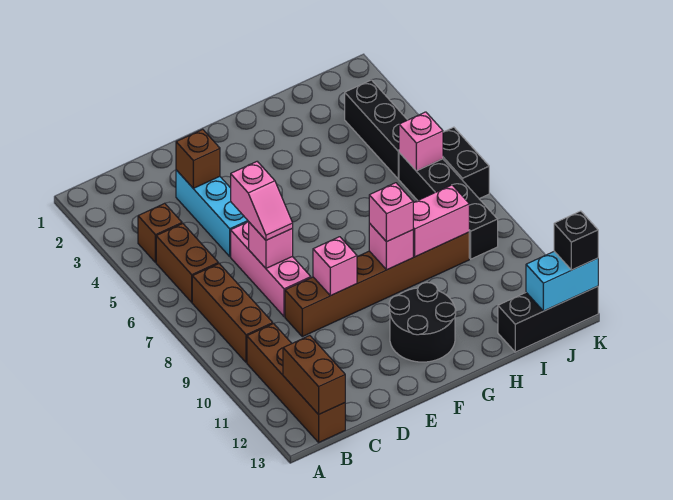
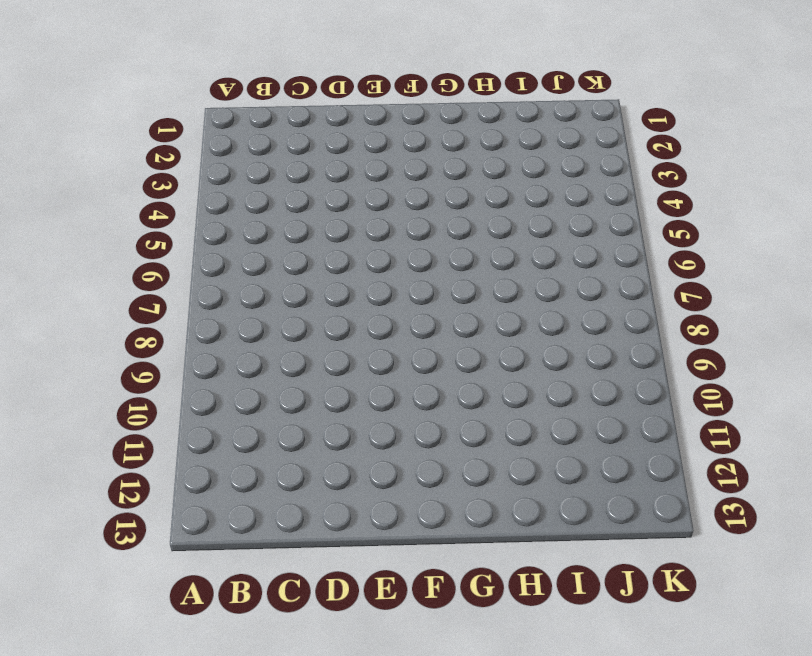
none -> brown brick B4 level 1
none -> brown brick B5:B6 level 1
none -> brown brick B7:B9 level 1

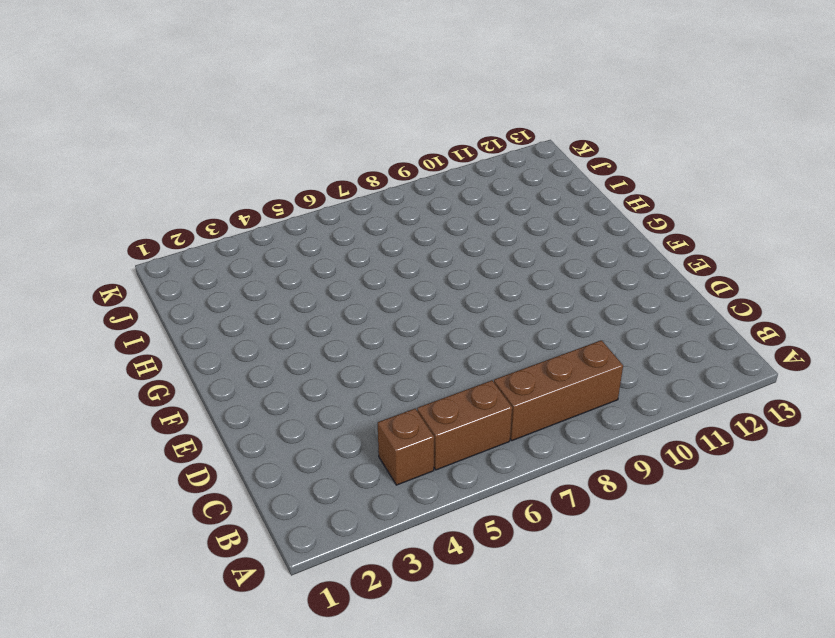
none -> brown brick B10:B13 level 1
none -> cyan brick D3:D5 level 1
none -> pink brick D6:D8 level 1

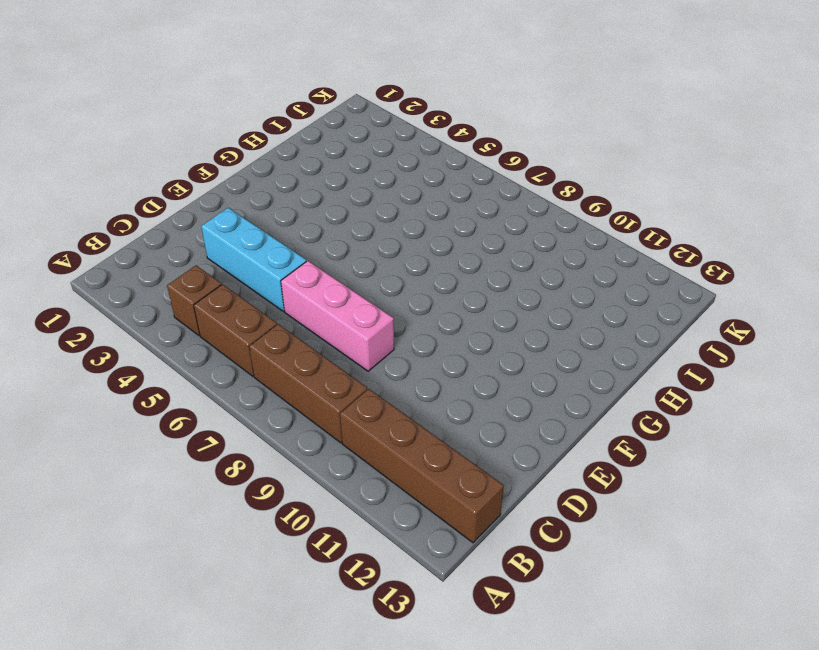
none -> brown brick D9:I9 level 1
none -> black round brick F11:G12 level 1
none -> black brick I13:K13 level 1

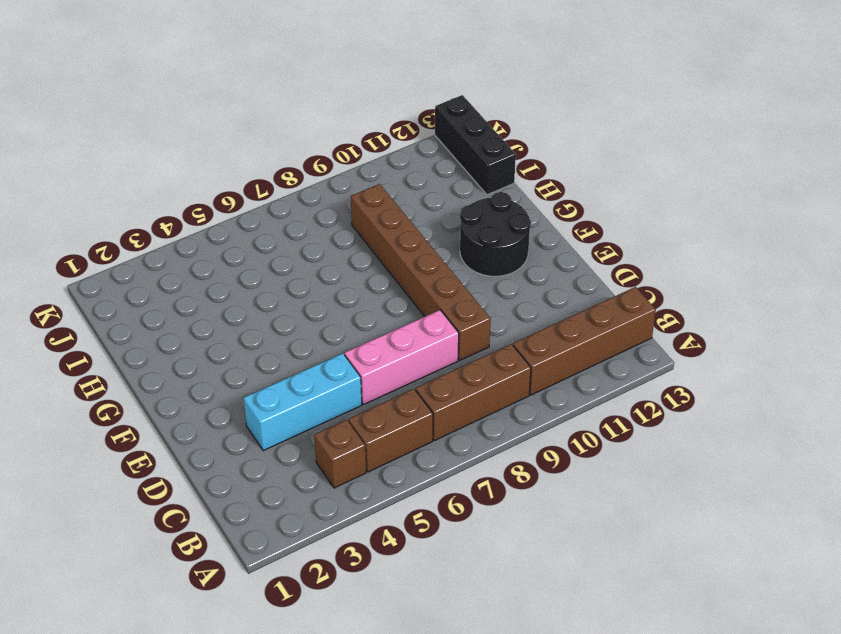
none -> black brick J3:J5 level 1
none -> black brick J6:J9 level 1
none -> black brick K6:K7 level 1

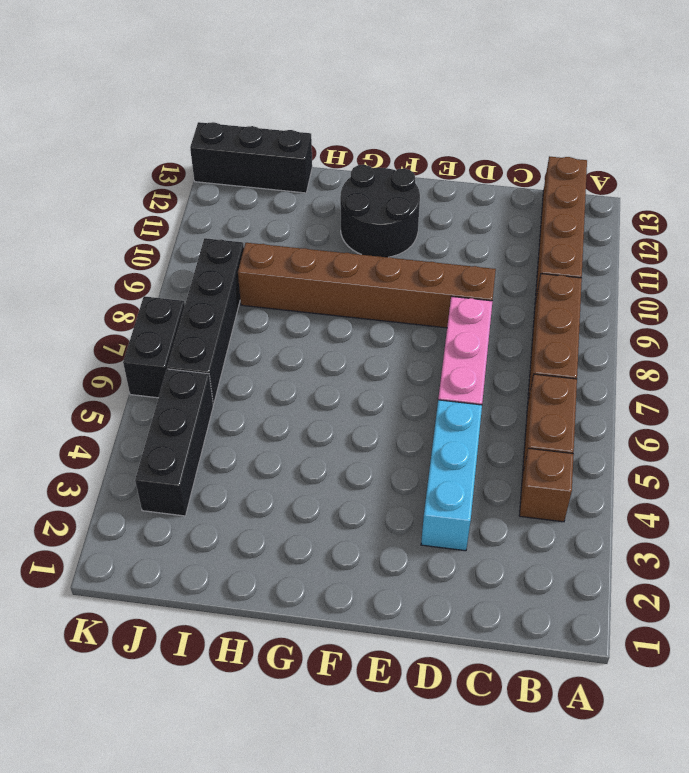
none -> brown brick B12:B13 level 2
none -> brown brick D3 level 2
none -> pink brick D7 level 2

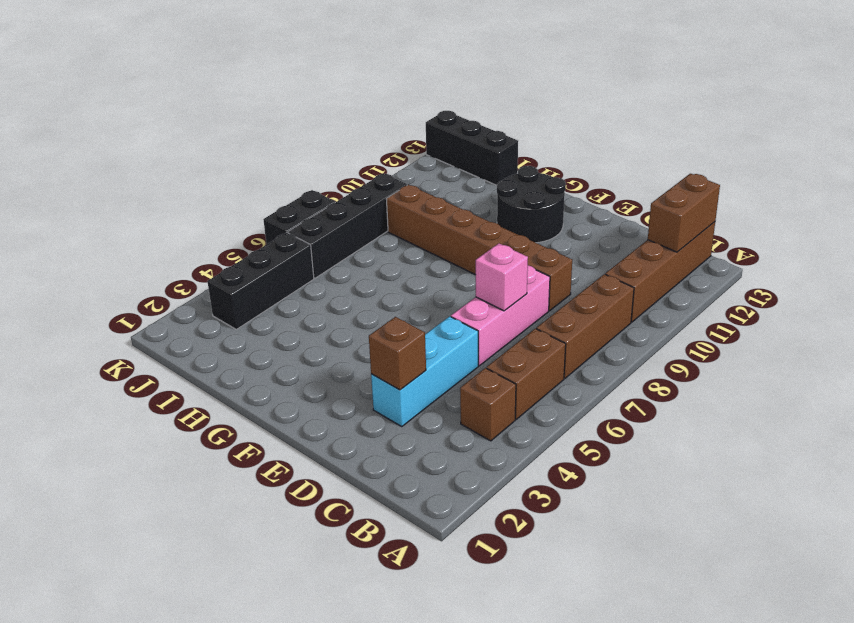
none -> pink brick E9 level 2
none -> pink brick G9 level 2
none -> pink brick H9:I9 level 2

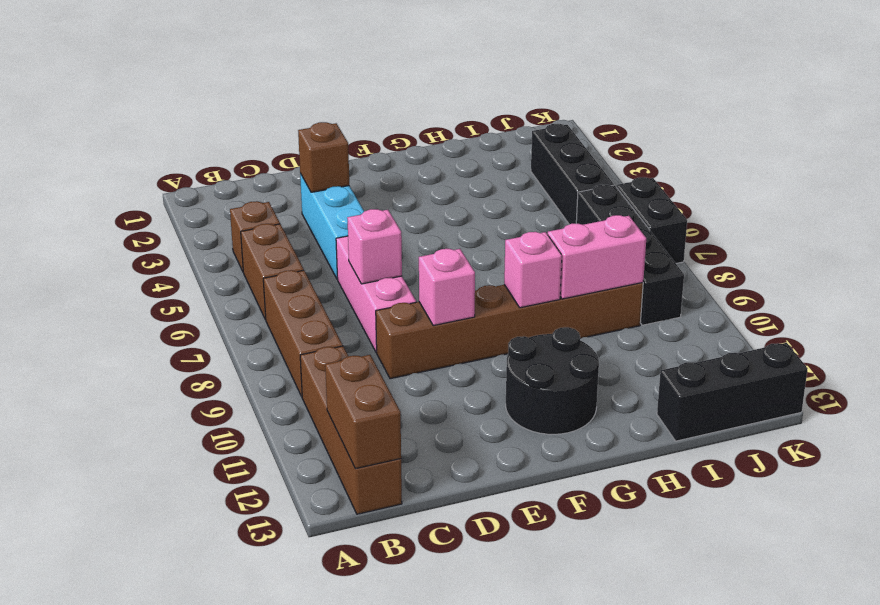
none -> pink brick J6 level 2
none -> cyan brick J13:K13 level 2
none -> pink slope D6:D7 level 3 top 6

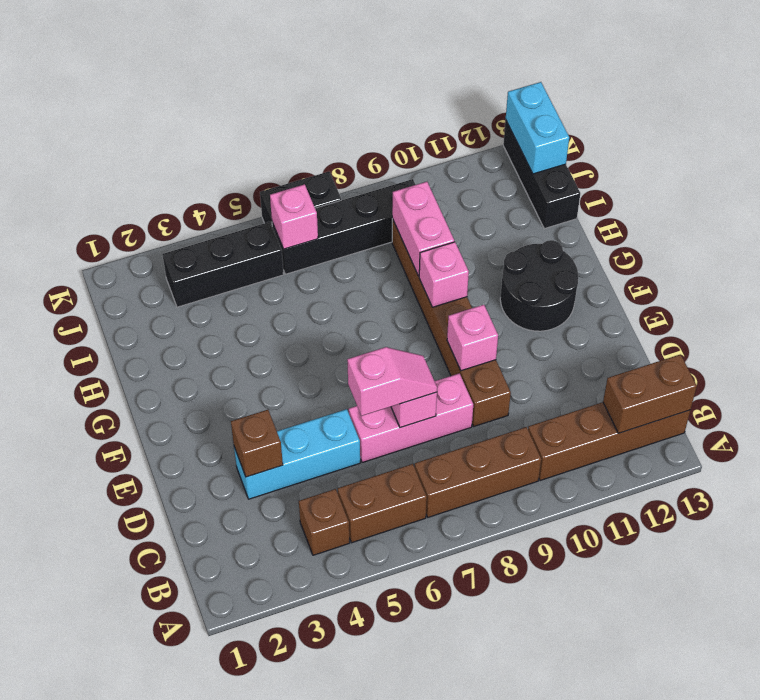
none -> pink brick G9 level 3
none -> black brick K13 level 3

